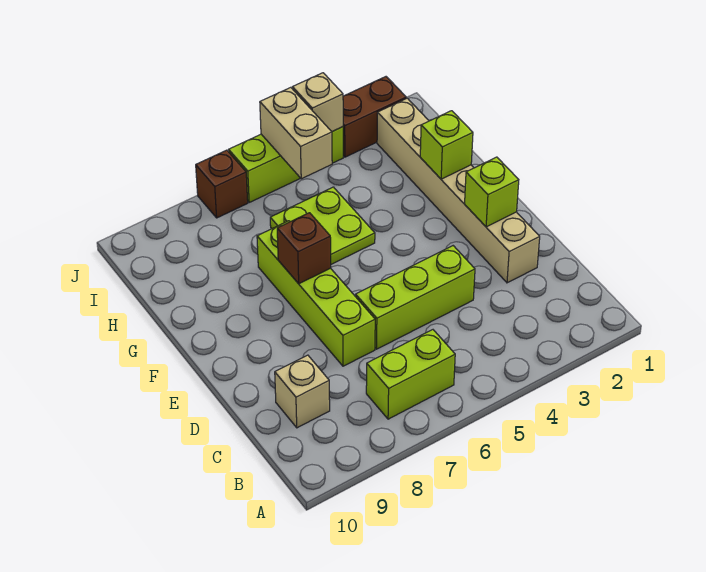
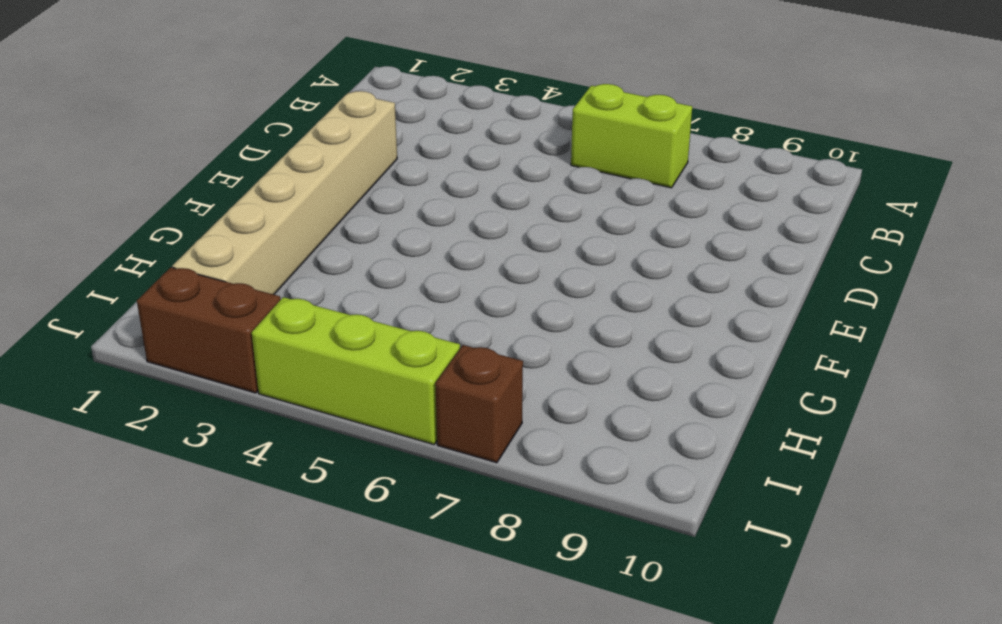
none -> tan brick C9 level 1
none -> lime brick D4:D6 level 1
none -> lime brick D7:G7 level 1

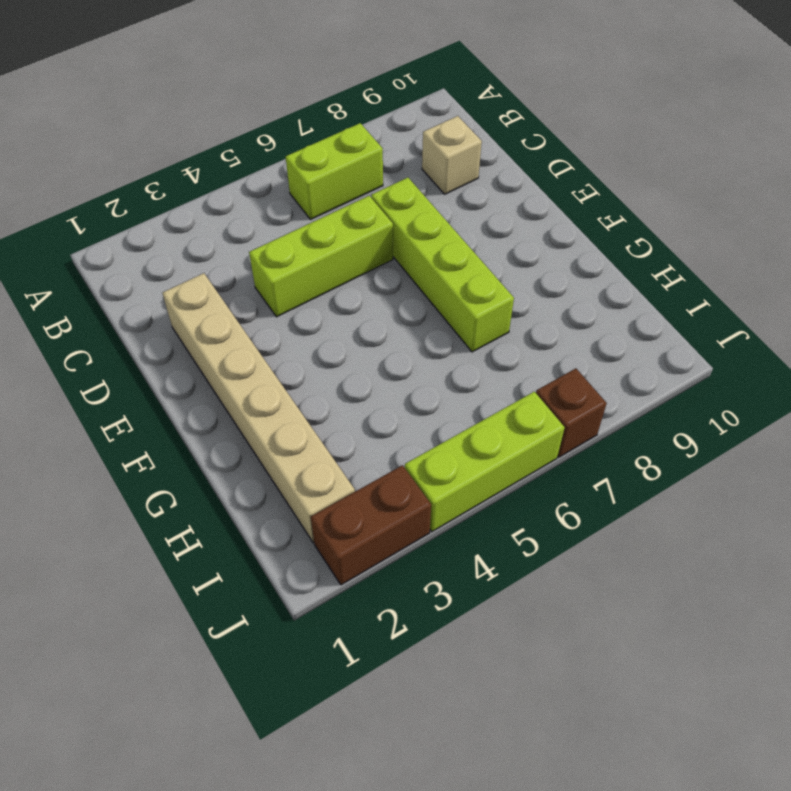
none -> lime plate G5:H6 level 1
none -> lime brick E2 level 2
none -> brown brick F7 level 2

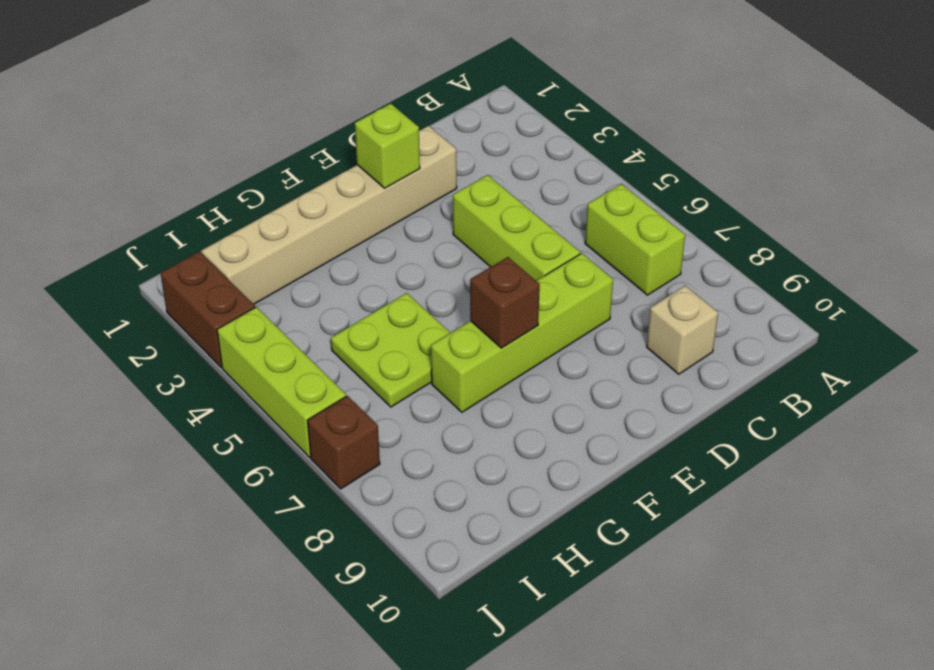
none -> lime brick G2 level 2
none -> tan brick I5:J5 level 2
none -> tan brick J4 level 2

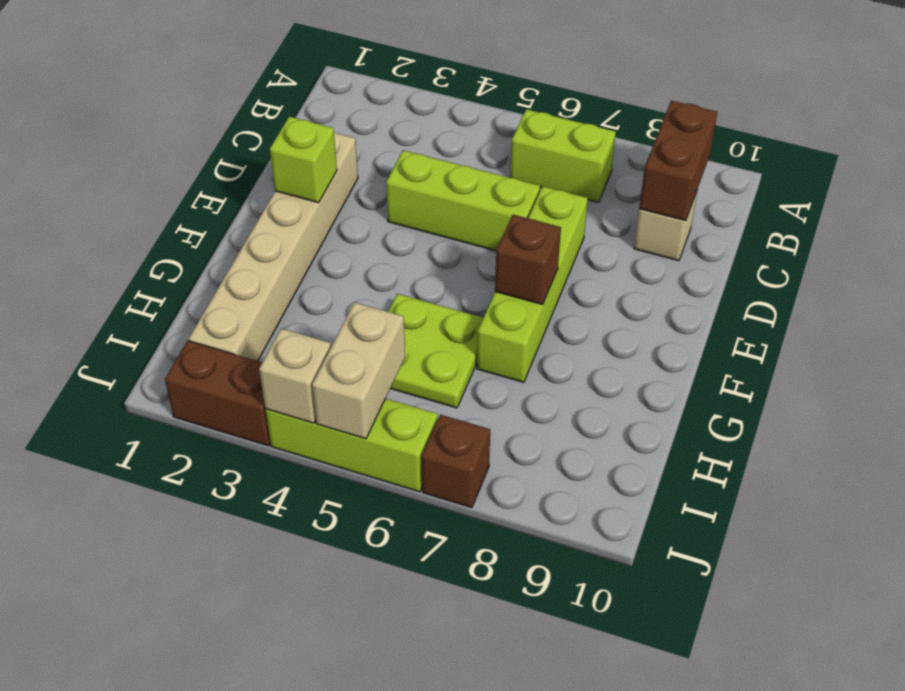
brown brick B9:C9 level 2 -> none
none -> lime brick G2 level 2

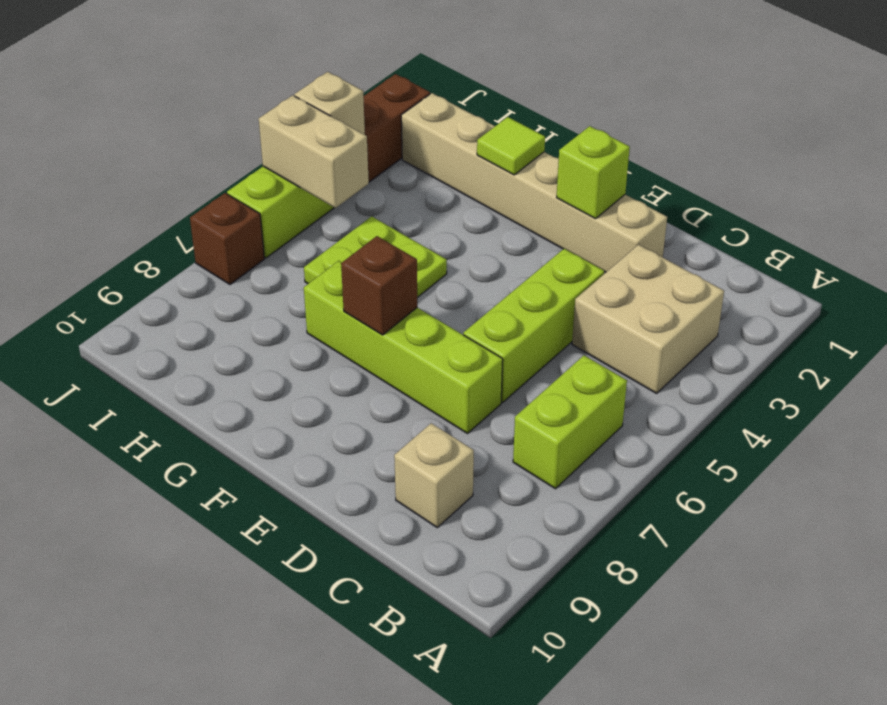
tan brick B3:C4 level 1 -> none
lime tile G2 level 2 -> lime brick G2 level 2

